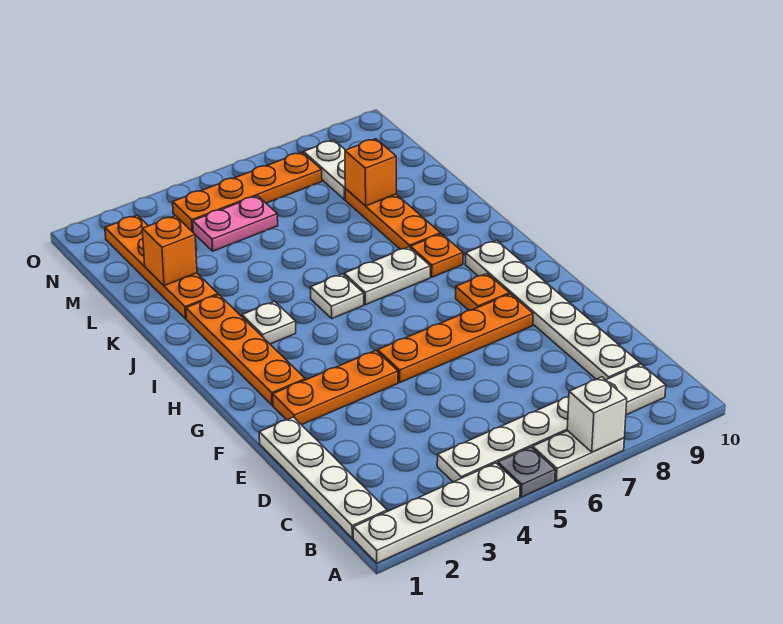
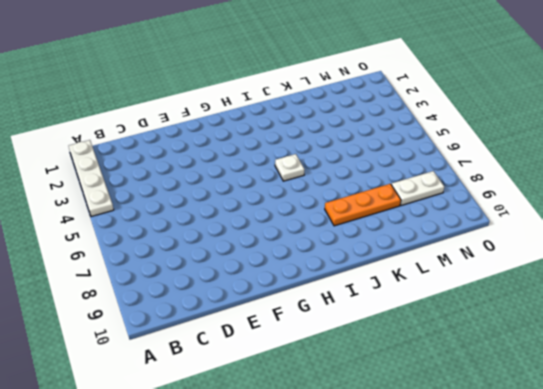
none -> grey plate A5 level 1
none -> white plate A6:A7 level 1
none -> white plate B1:E1 level 1

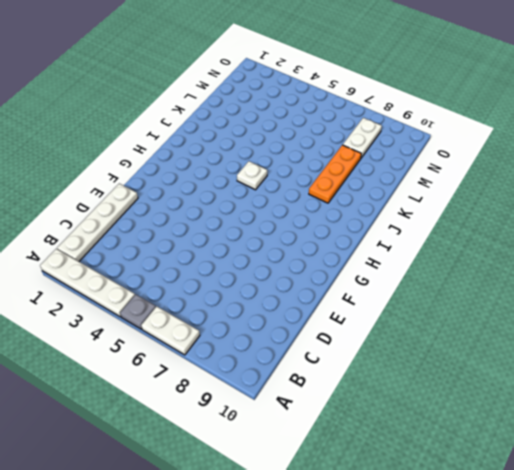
none -> white plate B4:B9 level 1
none -> white plate C9:H9 level 1
none -> orange plate F2:F4 level 1

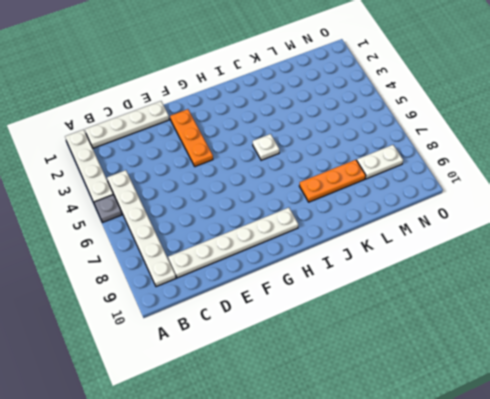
none -> white plate A6:A7 level 1
none -> orange plate F5:F8 level 1
none -> orange plate G2:J2 level 1

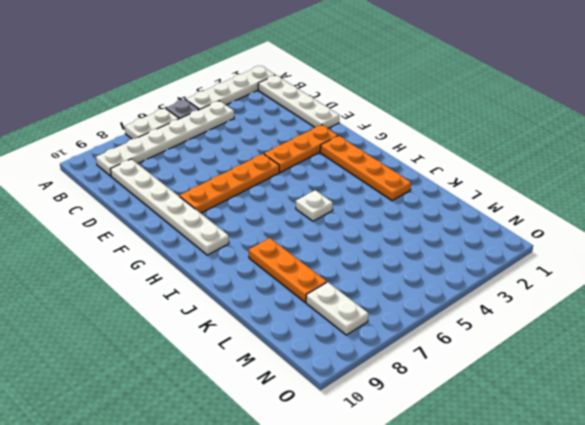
none -> orange plate G8 level 1
none -> white plate I3 level 1
none -> white plate I6:I7 level 1

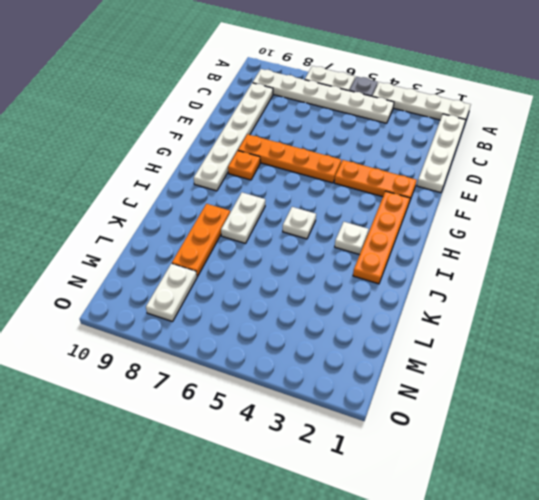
white plate I7:J7 level 1 -> white plate I6:I7 level 1
none -> orange plate I8 level 1
none -> orange plate K2:N2 level 1
none -> pink plate M4:M5 level 1

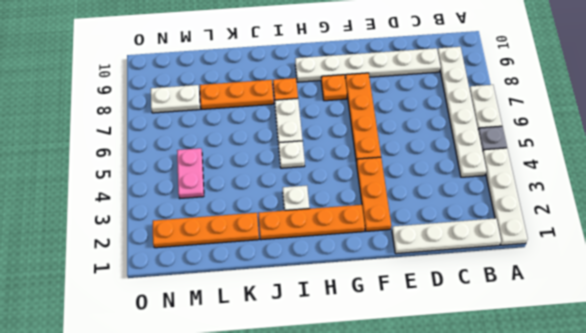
none -> orange plate N4:N7 level 1
none -> white brick A7 level 2
none -> orange brick L2 level 2

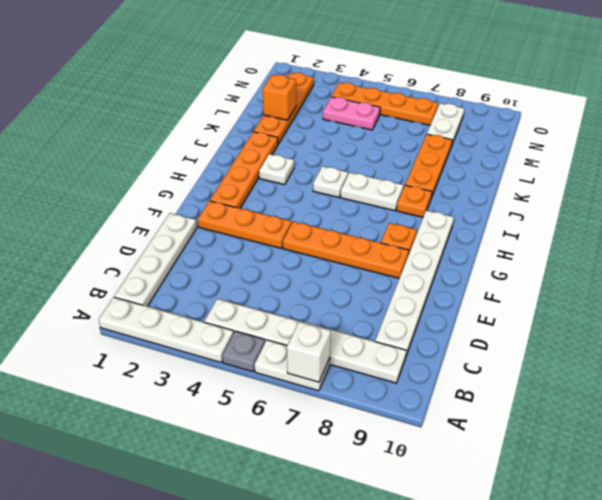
none -> orange brick L8 level 2

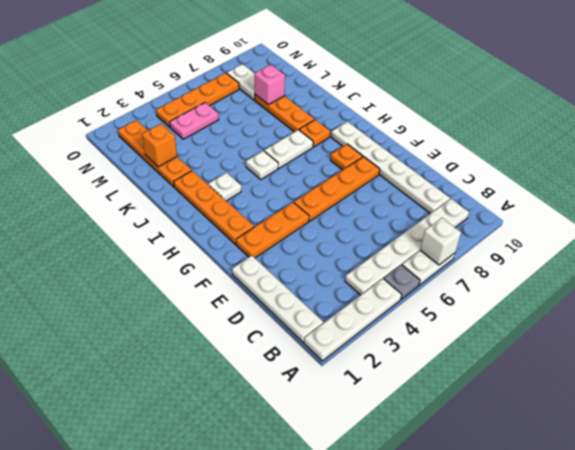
pink brick L8 level 2 -> orange brick L8 level 2

